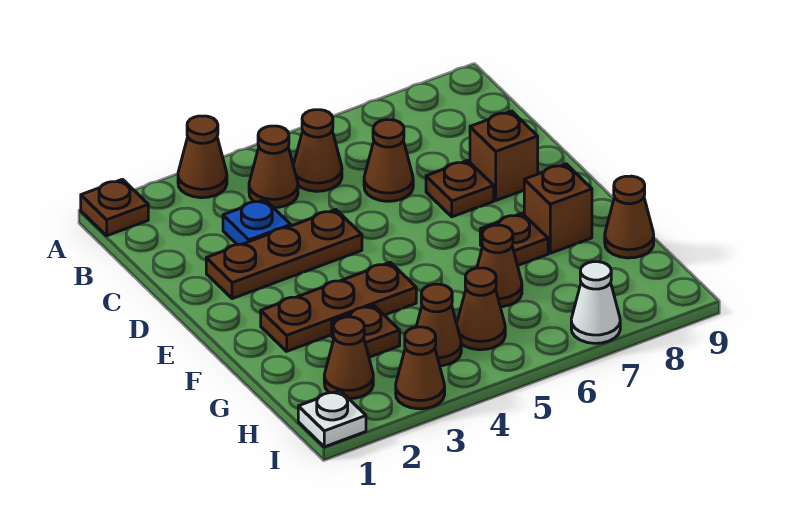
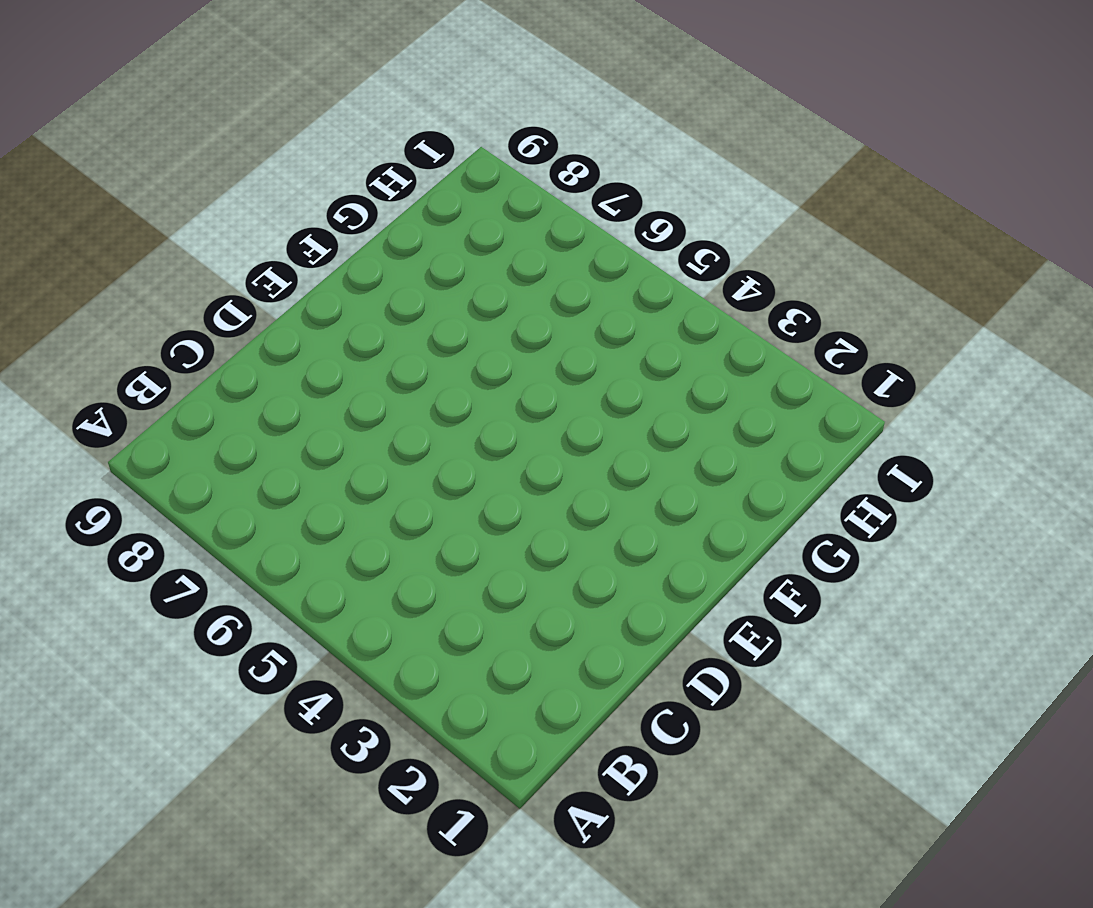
none -> brown plate A1 level 1
none -> brown cone A3 level 1
none -> brown cone B4 level 1

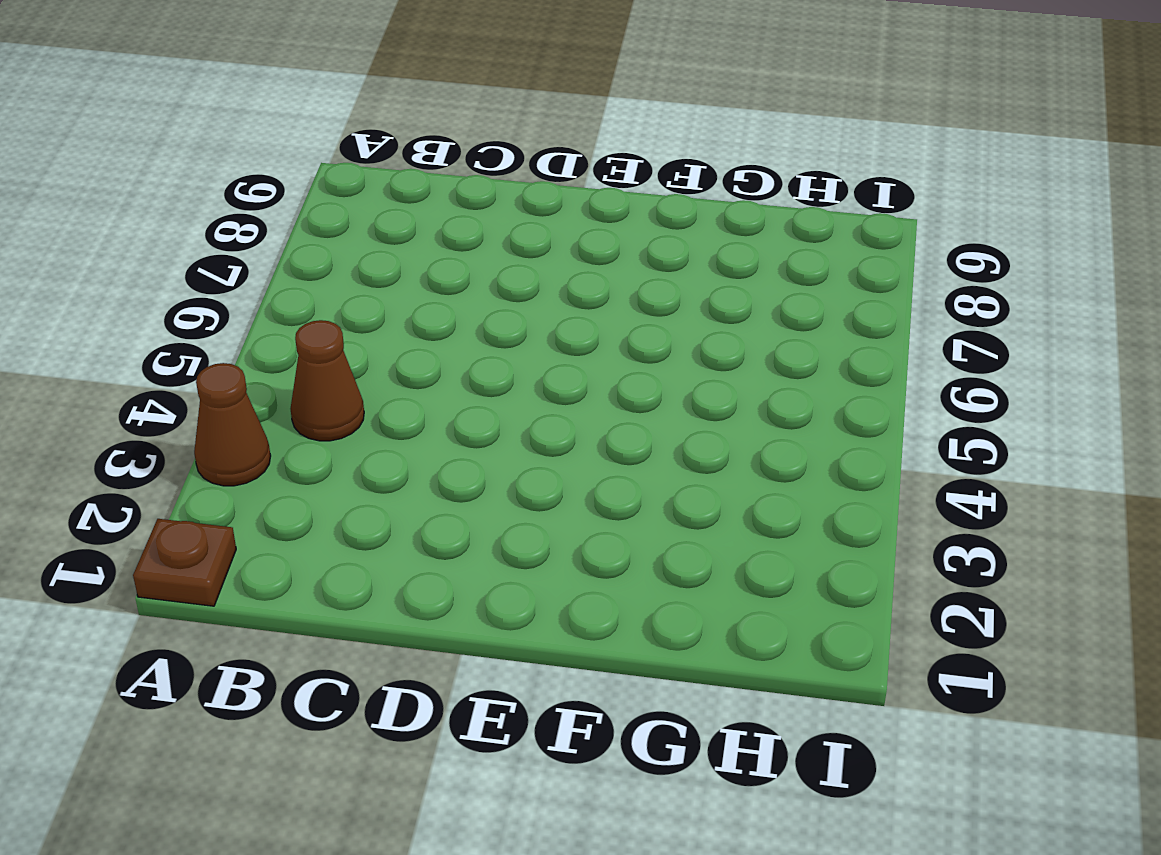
none -> brown cone B5 level 1
none -> blue plate C3 level 1
none -> brown cone C6 level 1

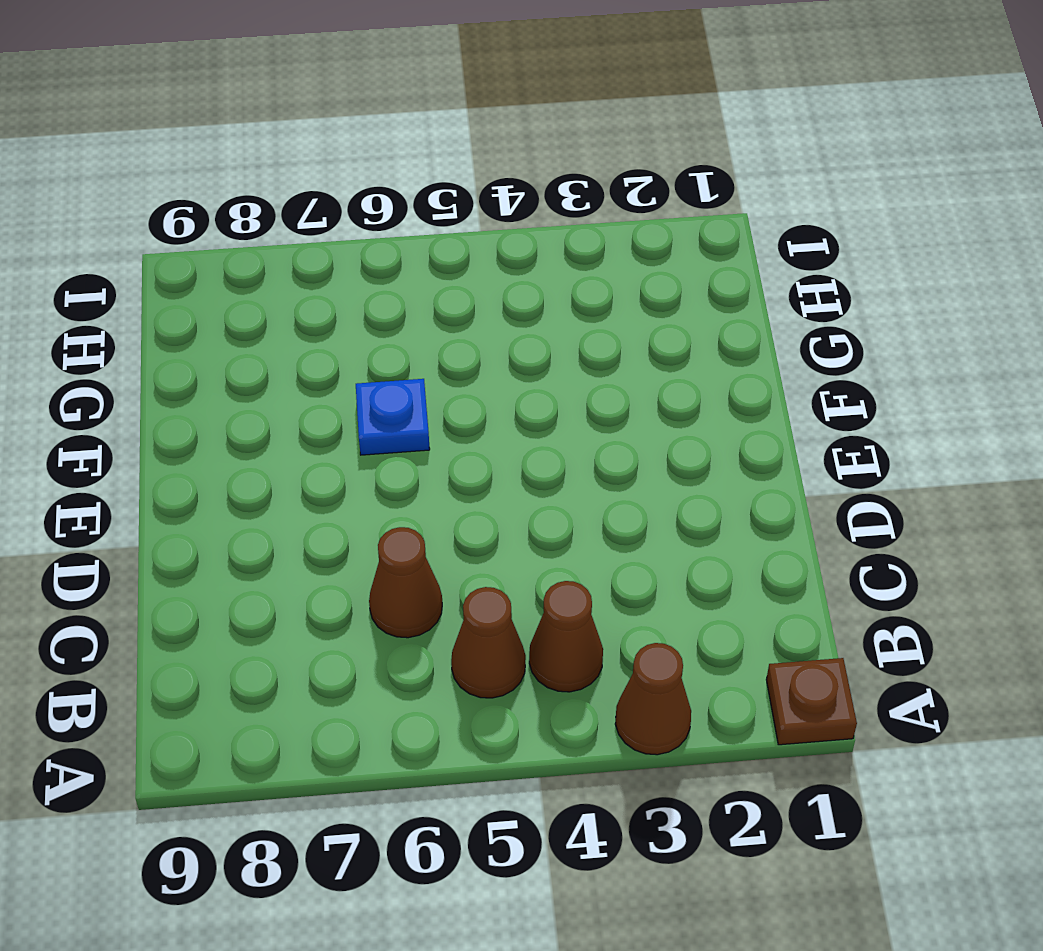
blue plate F6 level 1 -> blue plate C3 level 1
none -> brown plate D2:D4 level 1
none -> brown plate D7 level 1
none -> brown brick D8 level 1

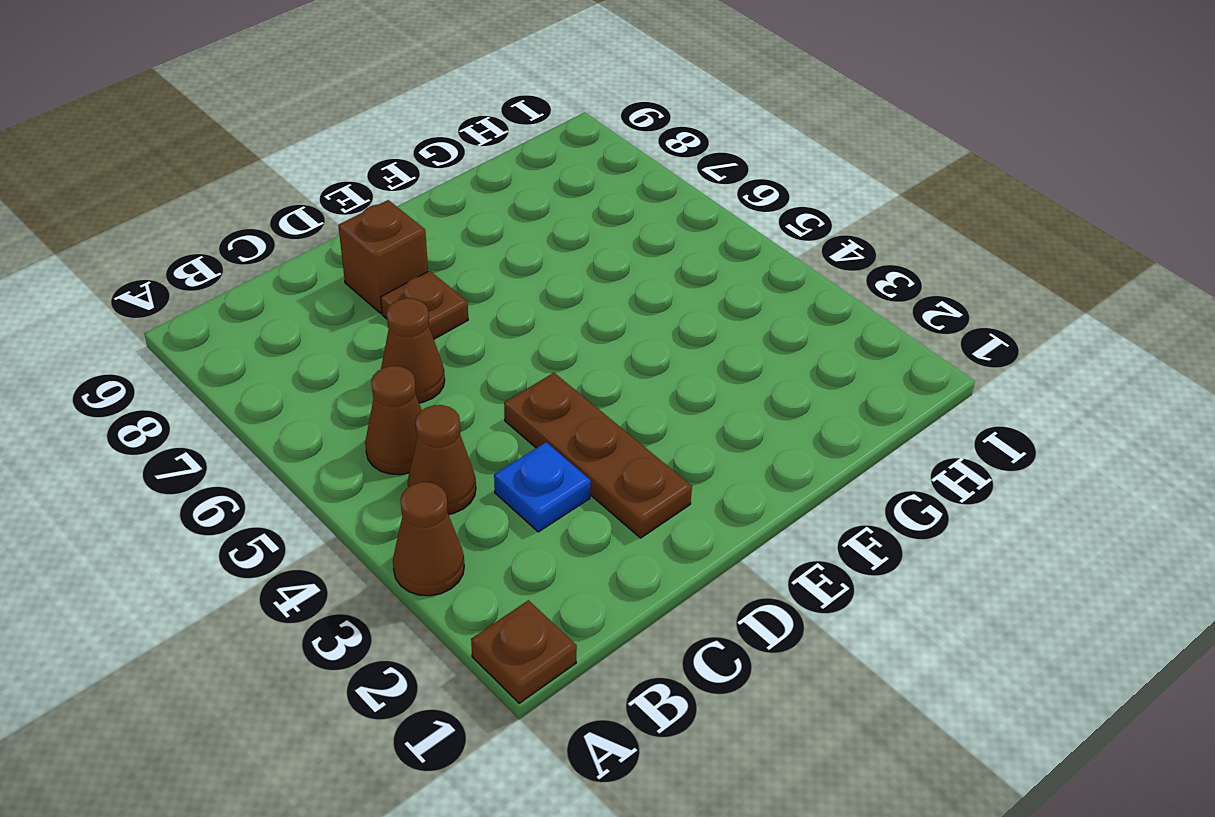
none -> brown plate F2:F4 level 1
none -> brown plate F7 level 1
none -> brown brick F8 level 1

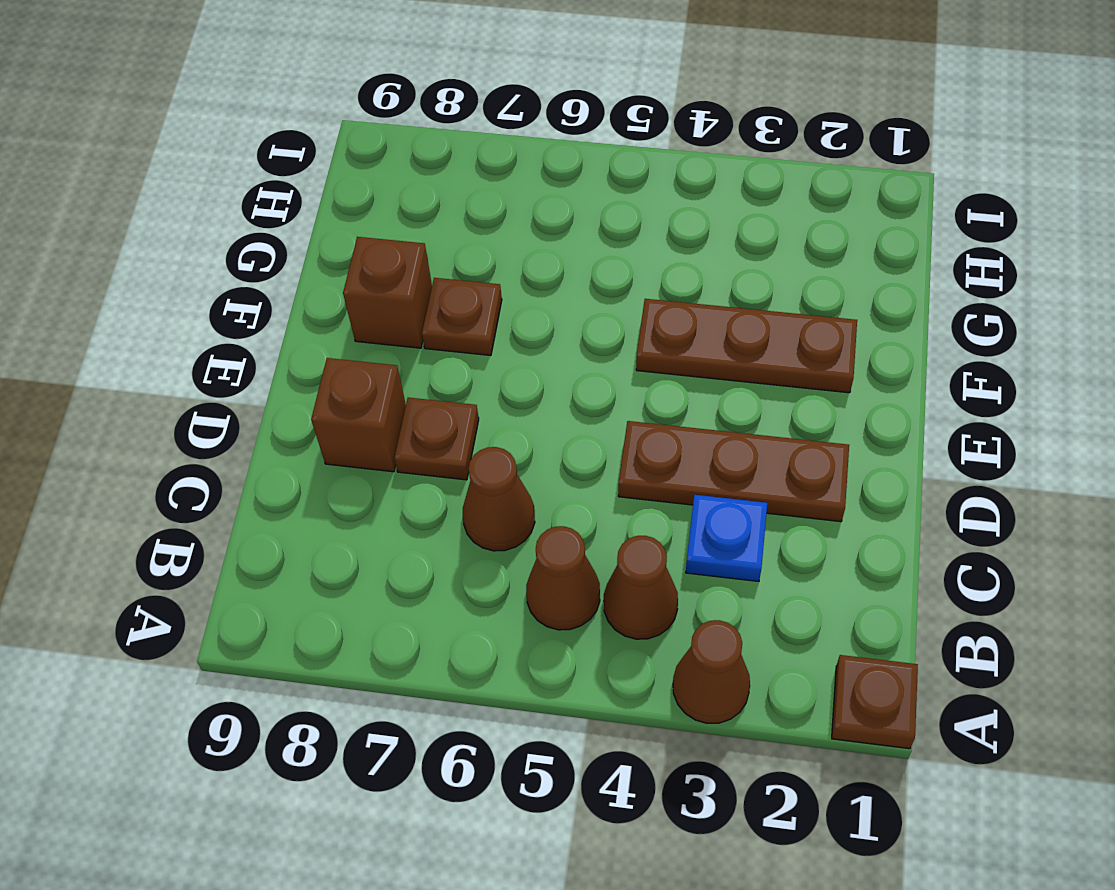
none -> brown plate G3 level 1
none -> brown cone G6 level 1
none -> brown cone G9 level 1

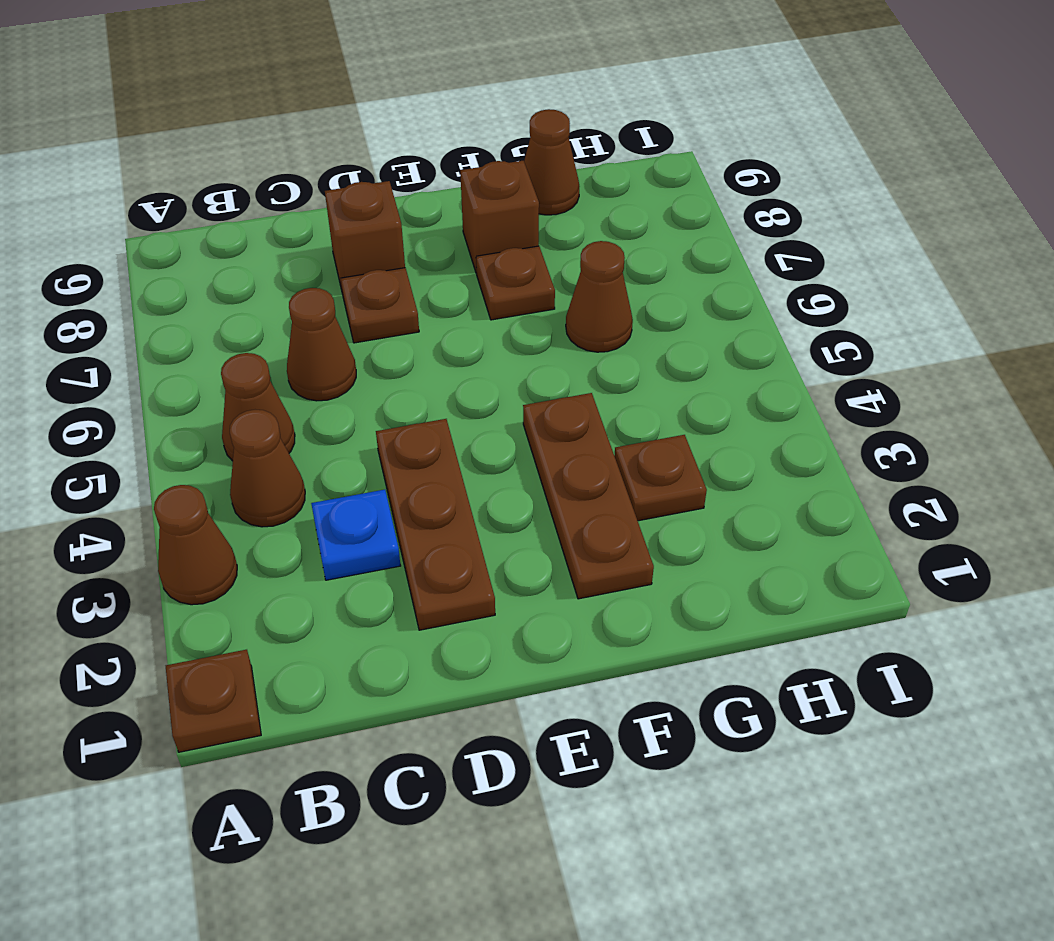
none -> brown cone H2 level 1
none -> brown cone H4 level 1
none -> brown cone H5 level 1

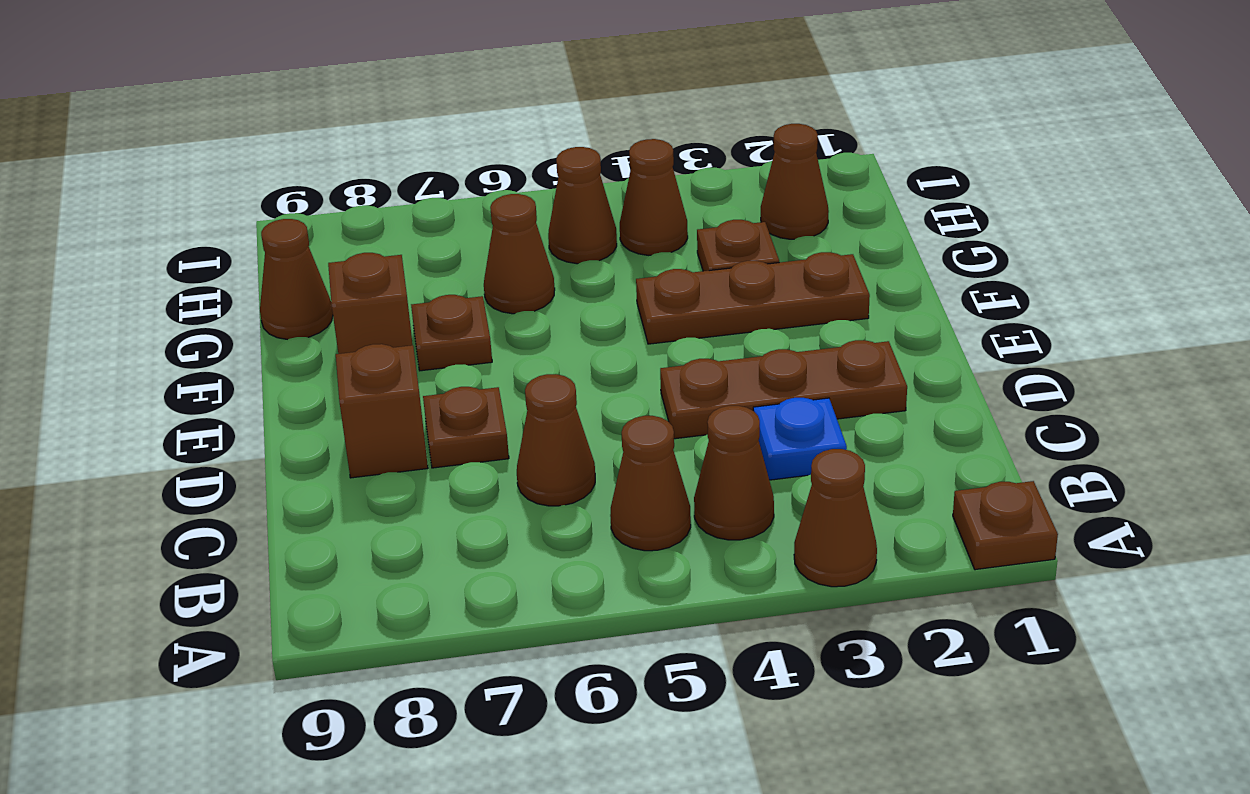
none -> white plate I1 level 1
none -> brown cone I3 level 1
none -> white cone I7 level 1

